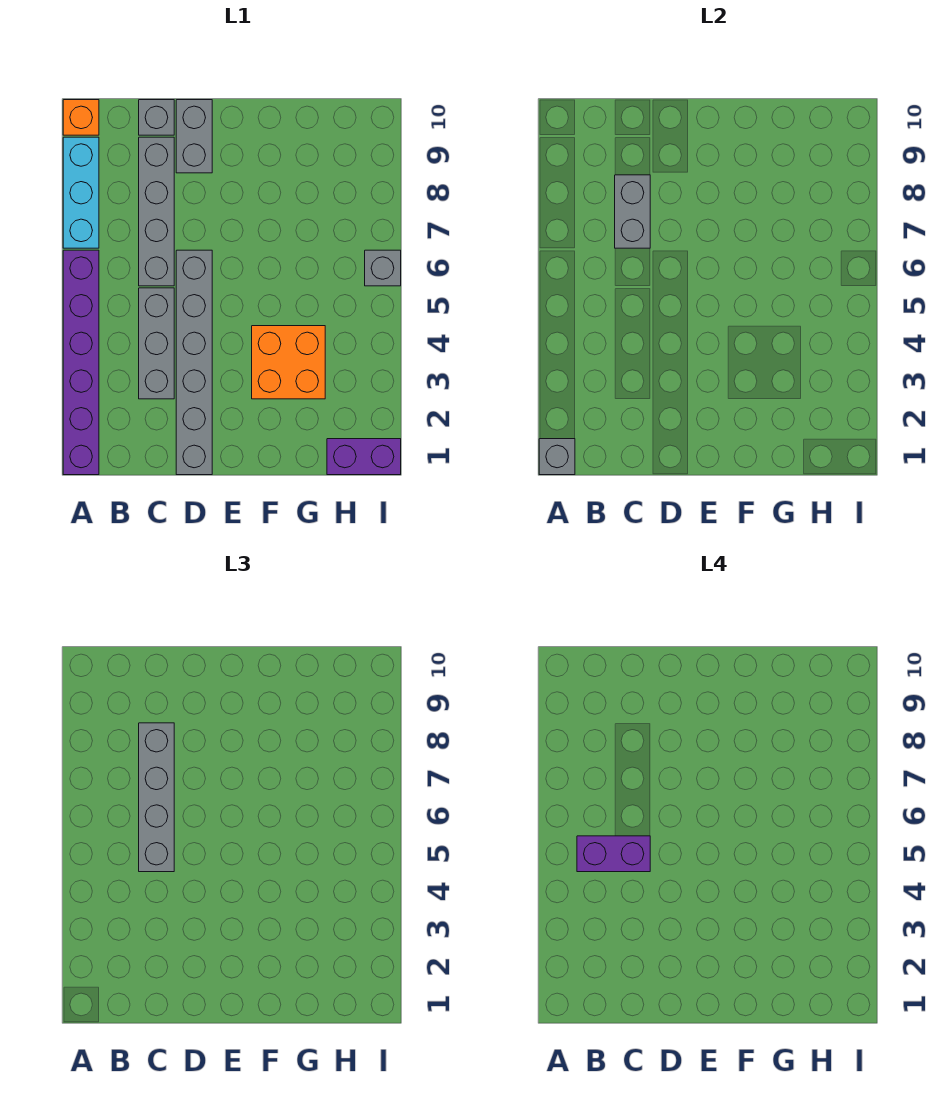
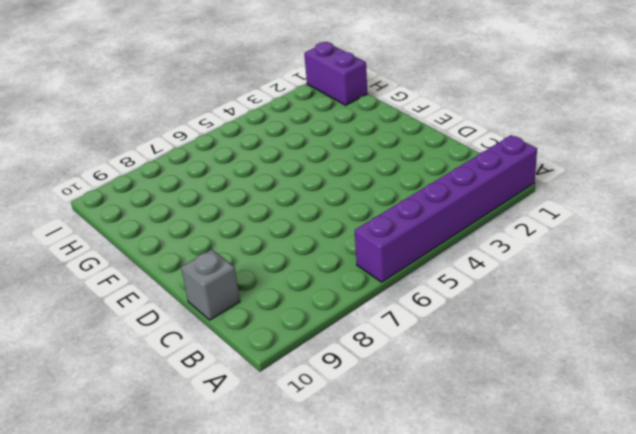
none -> cyan brick A7:A9 level 1
none -> orange brick A10 level 1
none -> grey brick C3:C5 level 1

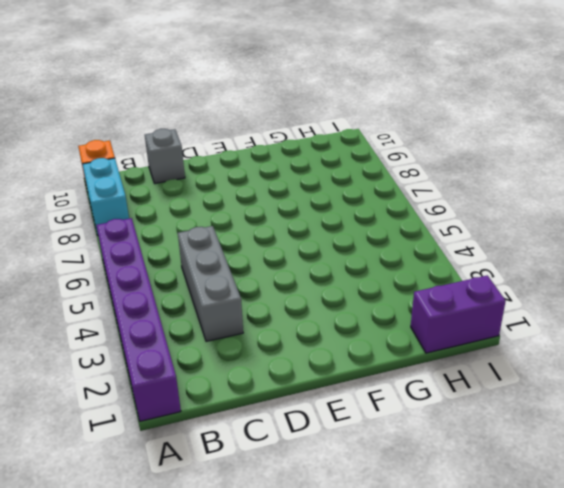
cyan brick A8:A9 level 1 -> cyan brick A7:A9 level 1
none -> grey brick C6:C9 level 1
none -> grey brick D1:D6 level 1
none -> grey brick D9:D10 level 1

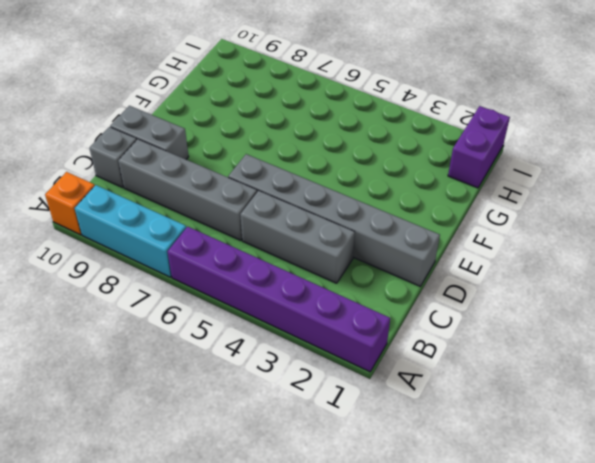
none -> orange brick F3:G4 level 1
none -> grey brick I6 level 1
none -> grey brick A1 level 2

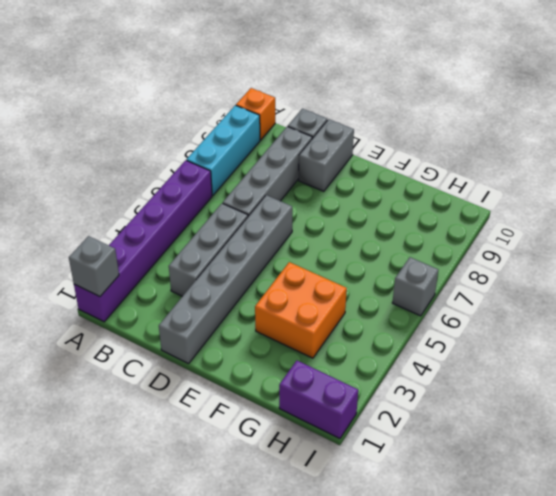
none -> grey brick C7:C8 level 2
none -> grey brick C5:C8 level 3
none -> purple brick B5:C5 level 4

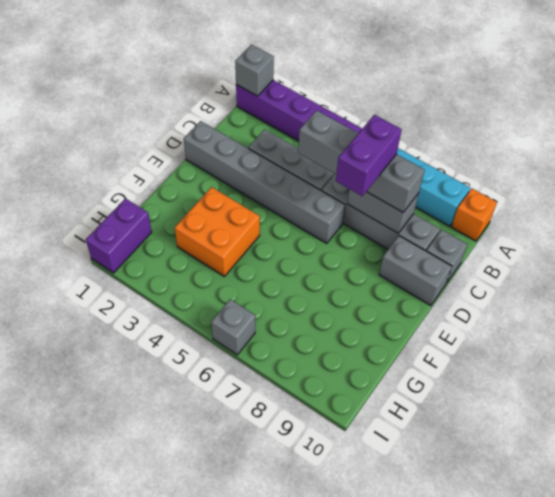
purple brick C7:D7 level 4 -> purple brick B5:C5 level 4

